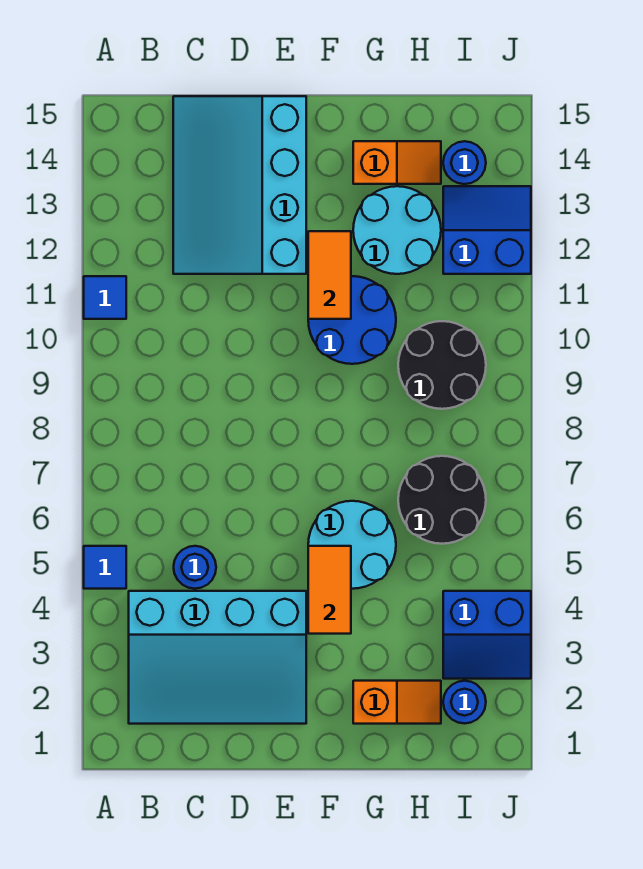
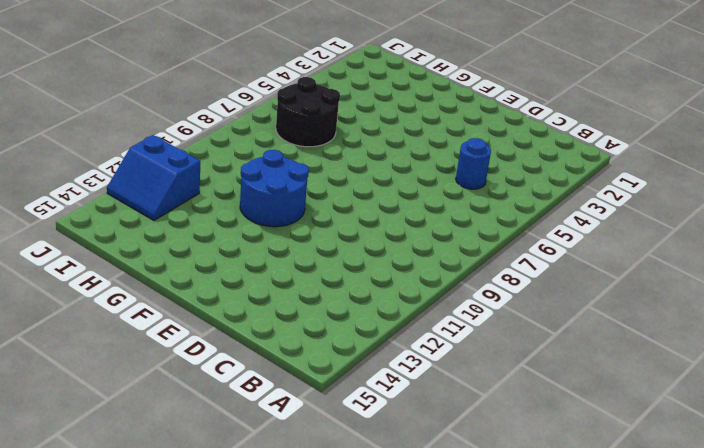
none -> blue tile A5 level 1
none -> blue tile A11 level 1
none -> cyan slope B2:E4 level 1 top 4

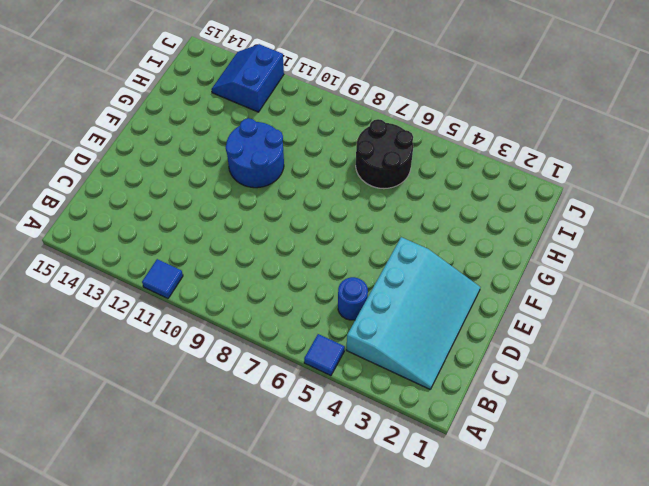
none -> cyan slope C12:E15 level 1 top E
none -> cyan round brick F5:G6 level 1
none -> orange slope G2:H2 level 1 top G

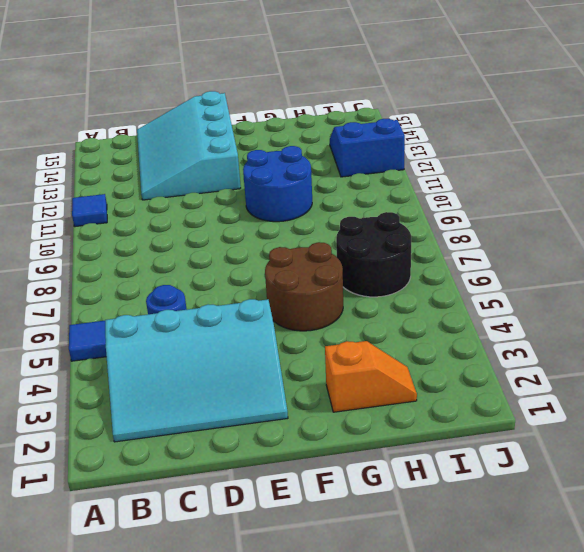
brown round brick F5:G6 level 1 -> cyan round brick F5:G6 level 1
none -> cyan round brick G12:H13 level 1
none -> orange slope G14:H14 level 1 top G
none -> black round brick H9:I10 level 1

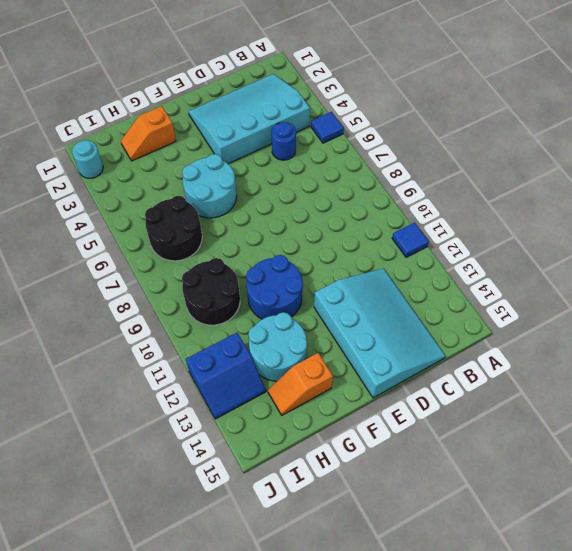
cyan round brick J2 level 1 -> none
none -> blue round brick I2 level 1
none -> blue slope I3:J4 level 1 top 4
none -> blue round brick I14 level 1

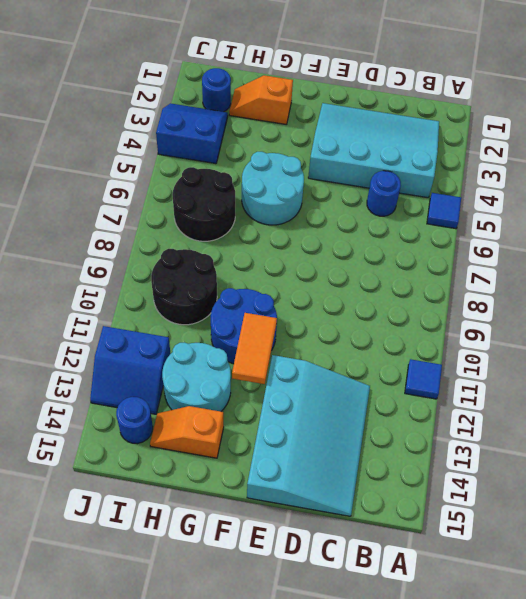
none -> orange tile F4:F5 level 2

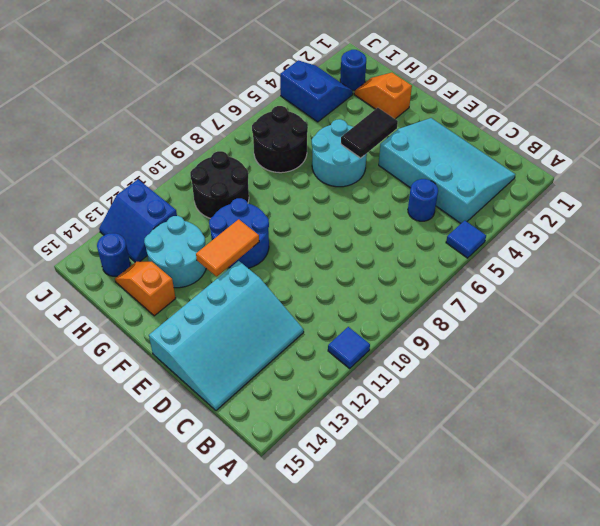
black tile F4:F5 level 2 -> orange tile F4:F5 level 2

